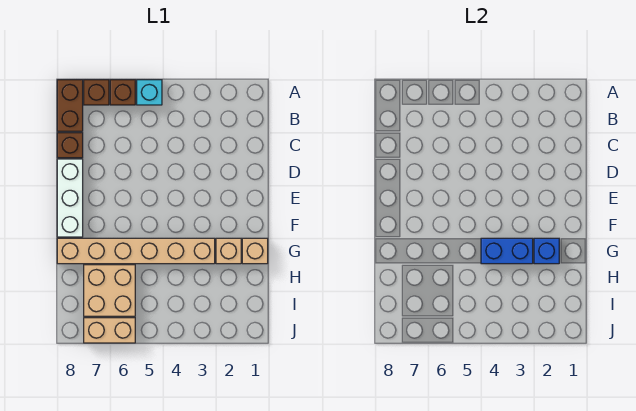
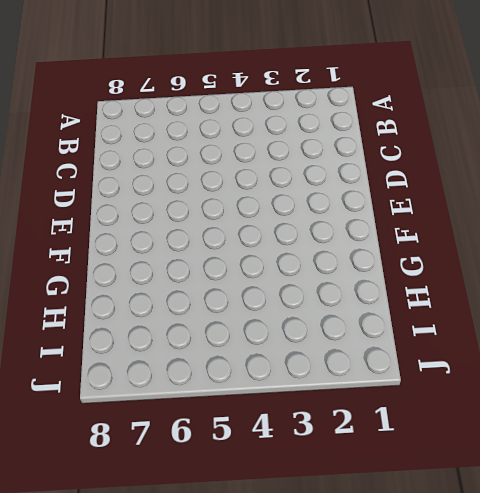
none -> cyan brick A5 level 1
none -> brown brick A6 level 1
none -> brown brick A7 level 1

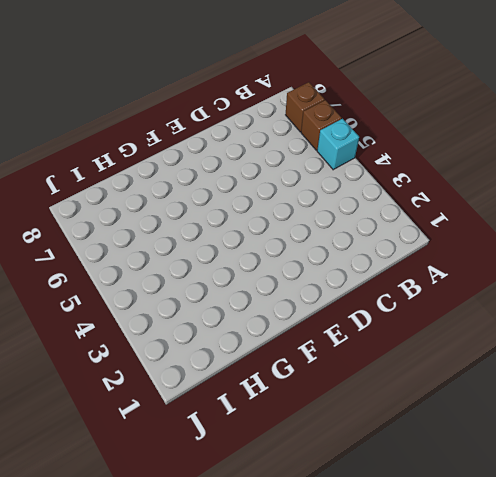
none -> brown brick A8:B8 level 1
none -> brown brick C8 level 1
none -> white brick D8:F8 level 1

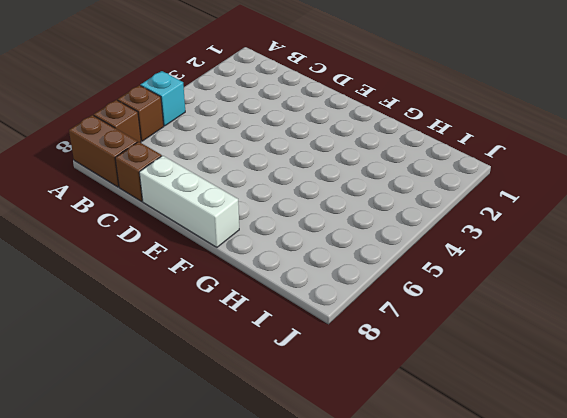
none -> tan brick G1 level 1
none -> tan brick G2 level 1
none -> tan brick G3:G8 level 1

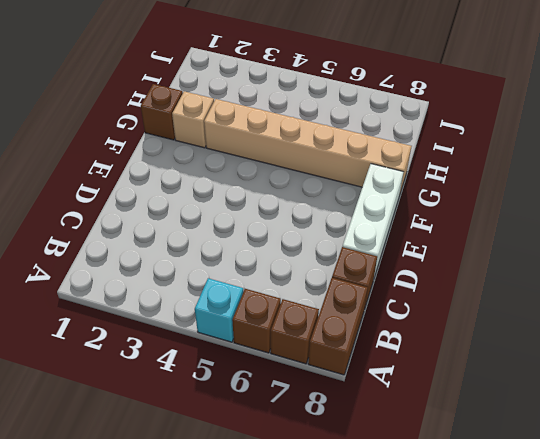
brown brick G1 level 1 -> tan brick G1 level 1
none -> tan brick H6:I7 level 1
none -> tan brick J6:J7 level 1
none -> blue brick G2 level 2

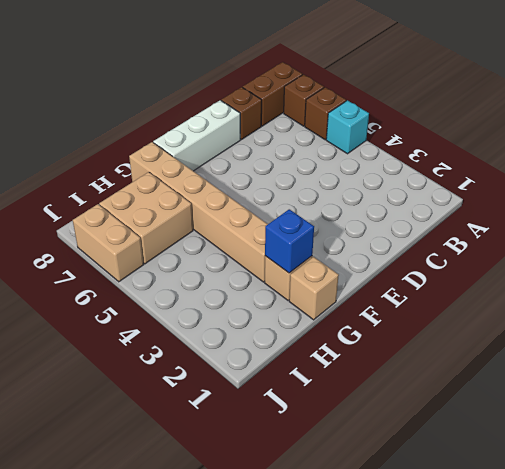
none -> blue brick G3:G4 level 2

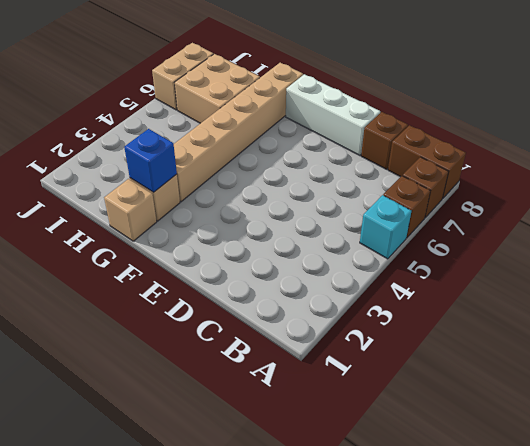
none -> blue brick G3:G4 level 2

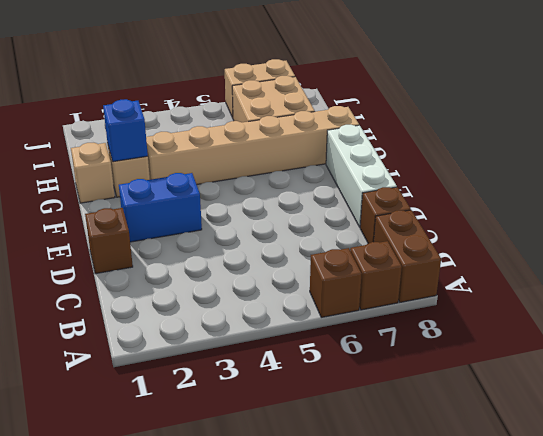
brown brick D1 level 1 -> none
blue brick E2:E3 level 1 -> blue brick G3:G4 level 2
none -> cyan brick A5 level 1

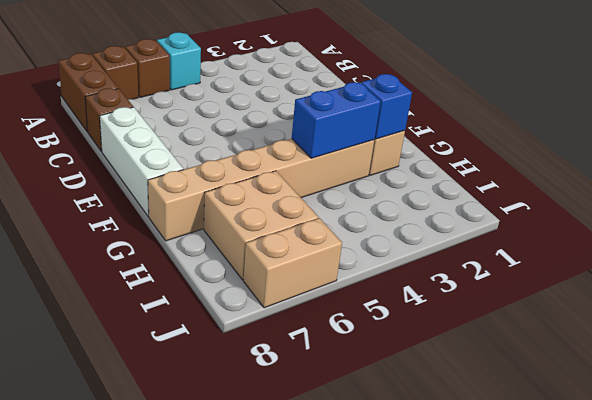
none -> tan brick G1 level 1

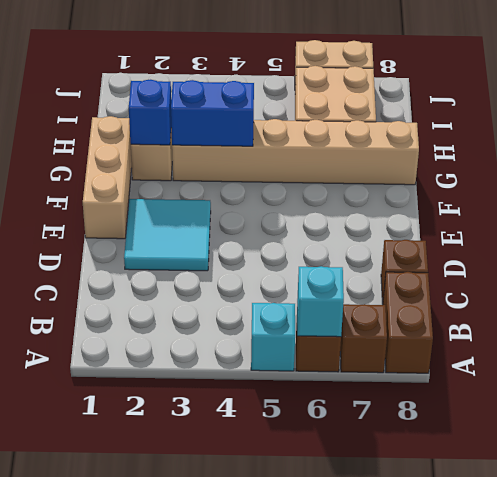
cyan brick A6 level 2 -> none
cyan tile D2:E3 level 1 -> none
tan brick E1:G1 level 1 -> tan brick G1 level 1
none -> white brick D8:F8 level 1

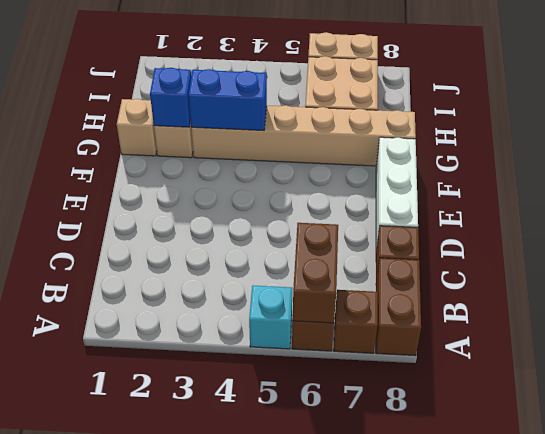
brown brick A6:B6 level 2 -> none

